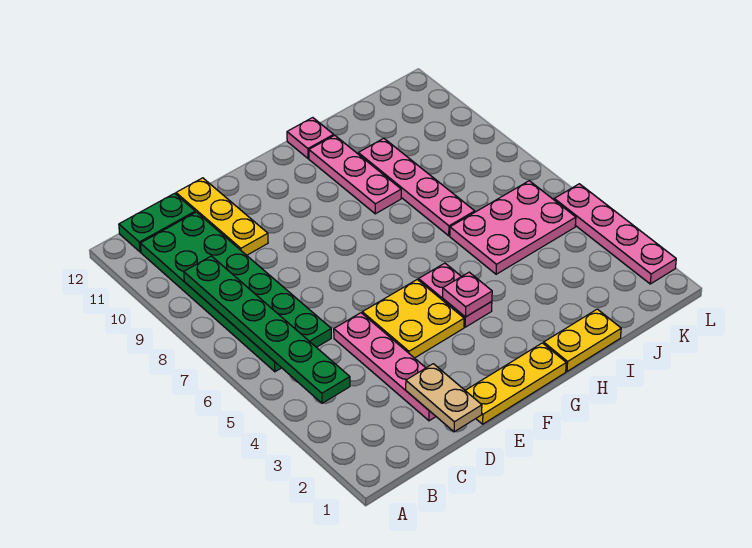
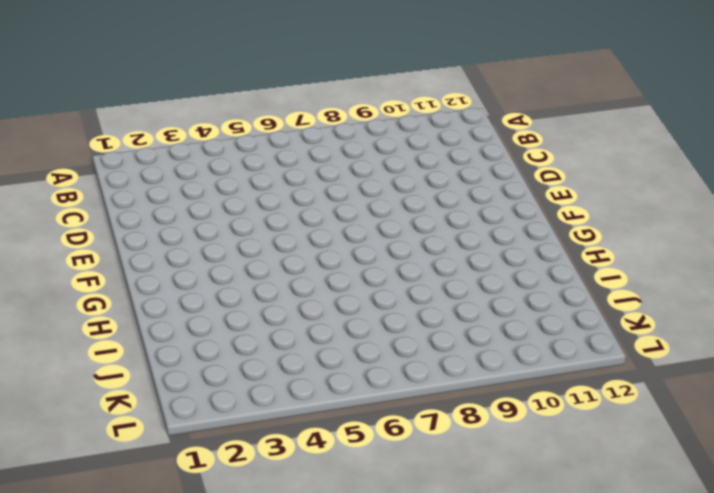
none -> green plate B6:C11 level 1
none -> green plate B12:C12 level 1
none -> pink plate D2:D5 level 1

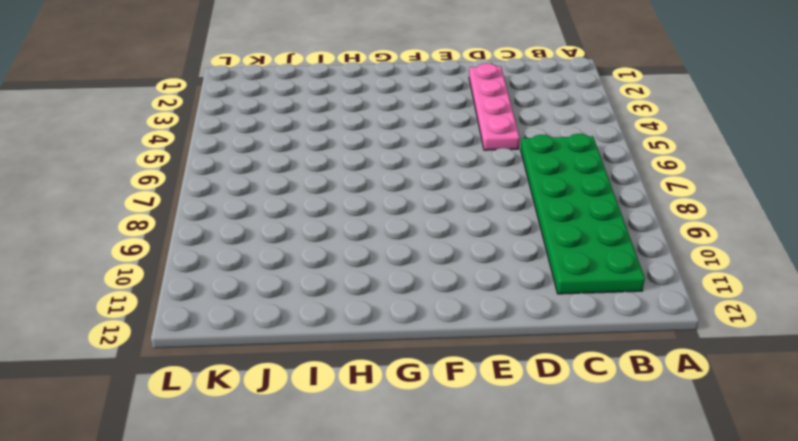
none -> green plate B12:C12 level 1
none -> yellow plate D10:D12 level 1
none -> yellow plate E1:G1 level 1

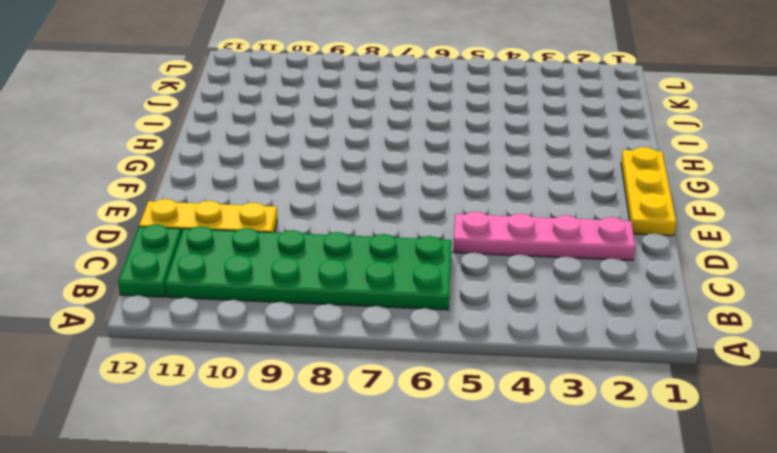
none -> yellow plate E4:F5 level 1
none -> pink plate G4:G5 level 1
none -> yellow plate H1:I1 level 1

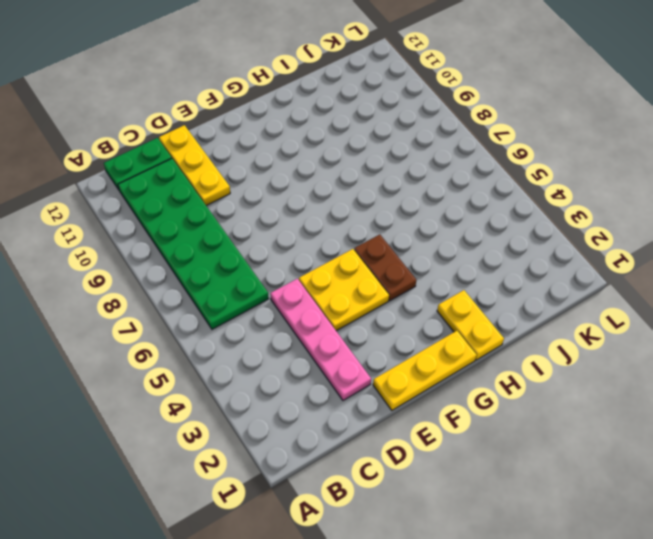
brown plate G4:G5 level 1 -> pink plate G4:G5 level 1
yellow plate H1:H2 level 1 -> yellow plate H1:I1 level 1
none -> pink plate H9:H11 level 1
none -> pink plate H12 level 1
none -> pink plate I5:K6 level 1

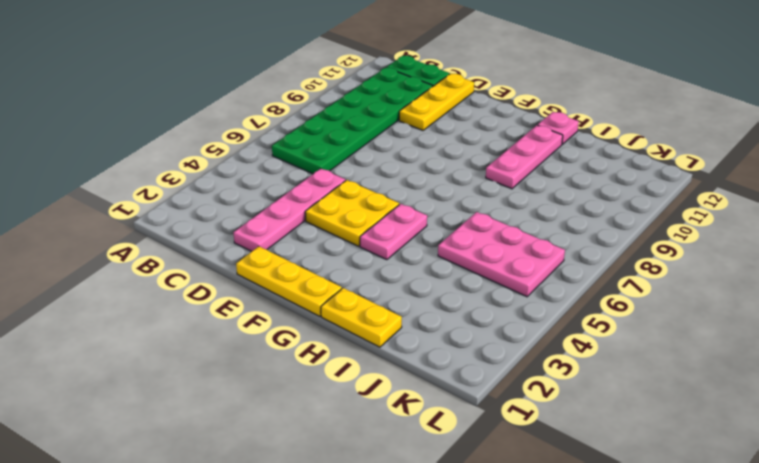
none -> pink plate I7:I10 level 1
none -> pink plate L2:L5 level 1
none -> green plate B4:B9 level 2

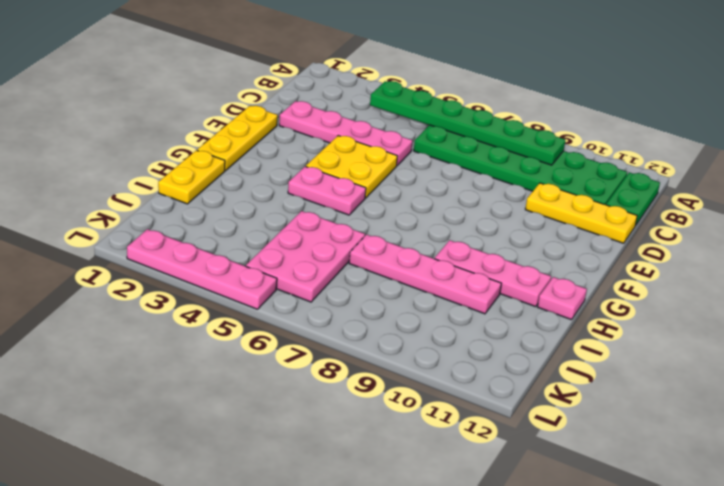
none -> tan plate D1:D2 level 2
none -> pink plate G4 level 2

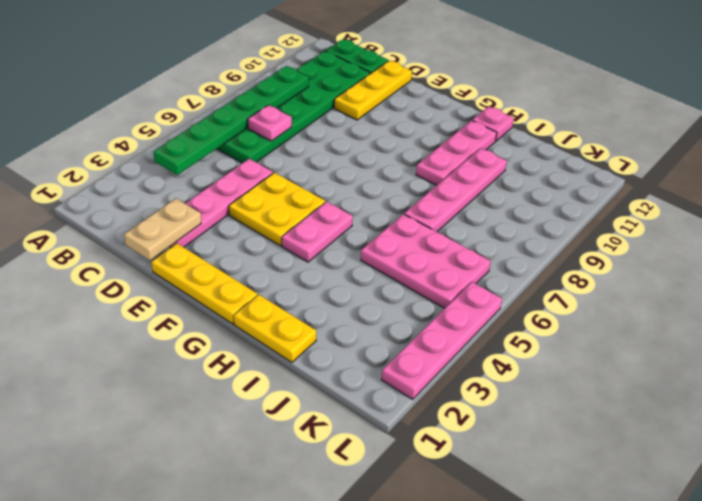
pink plate C7 level 2 -> pink plate G4 level 2

